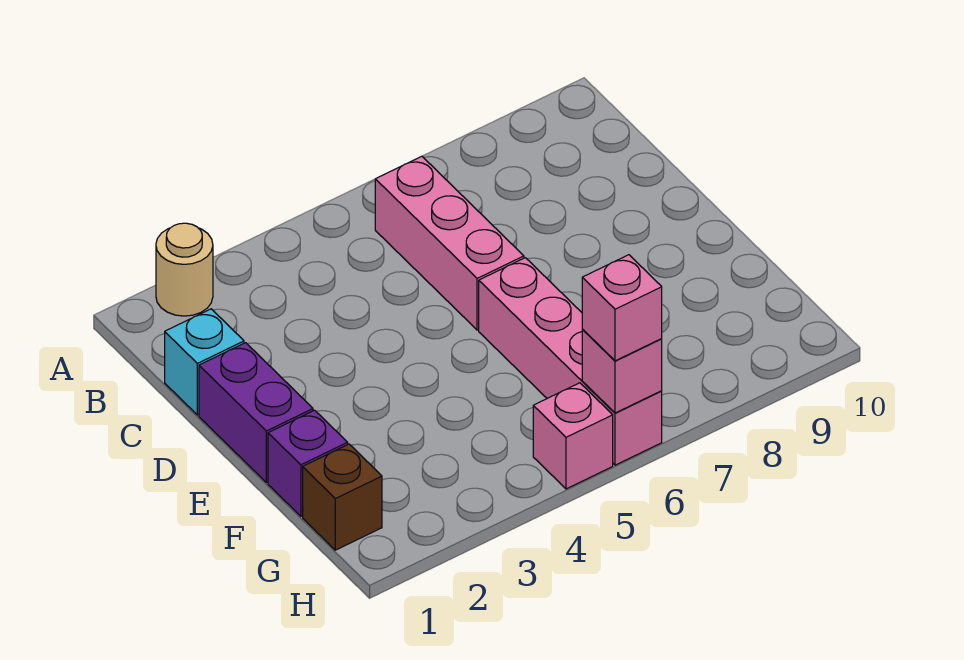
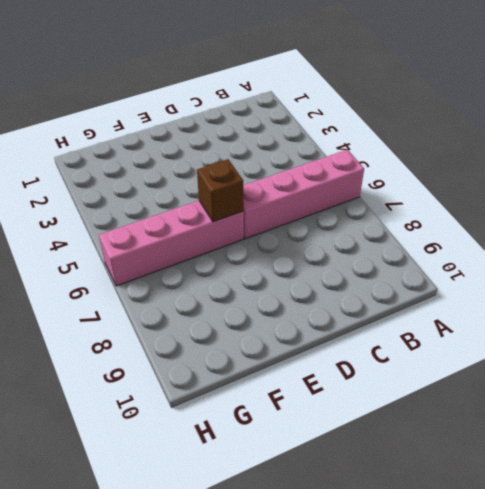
pink brick A6:D6 level 1 -> pink brick B6:D6 level 1
brown brick E6 level 2 -> brown brick G1 level 1
none -> tan round brick A2 level 1
none -> cyan brick C1 level 1

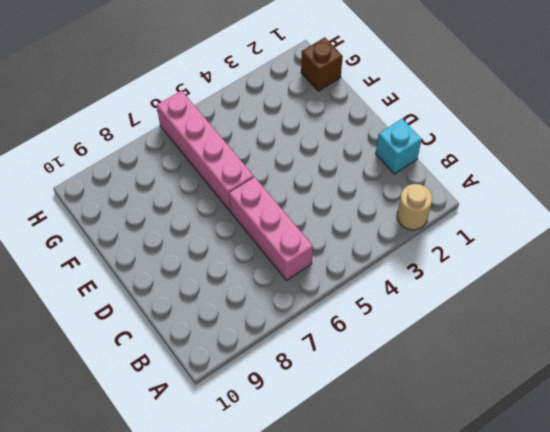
none -> purple brick D1:E1 level 1
none -> purple brick F1 level 1

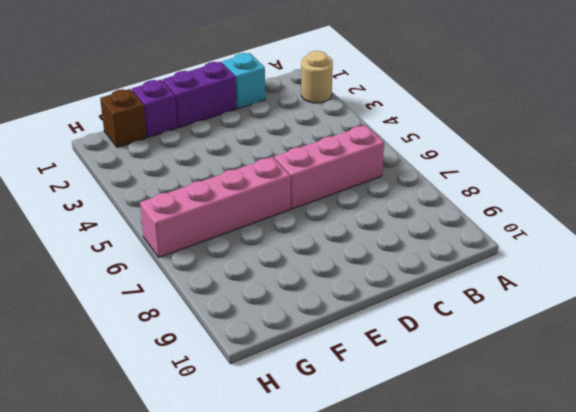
none -> pink brick H5 level 1
none -> pink brick H6 level 2

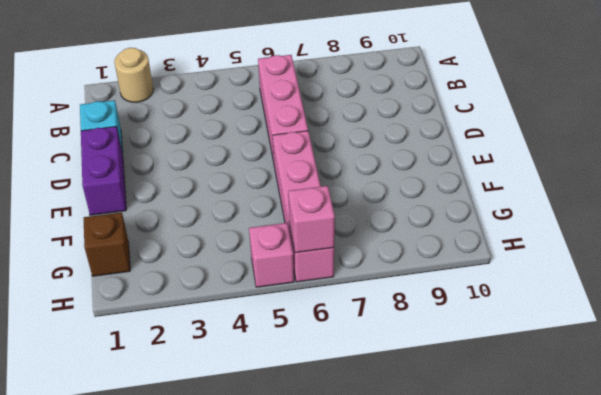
none -> purple brick F1 level 1
none -> pink brick H6 level 3

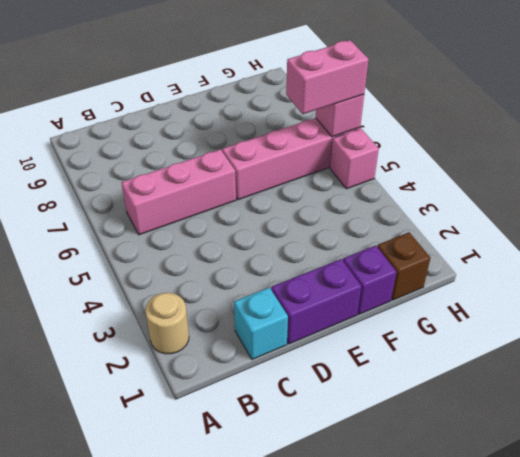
pink brick G6:H6 level 3 -> pink brick H6 level 3

